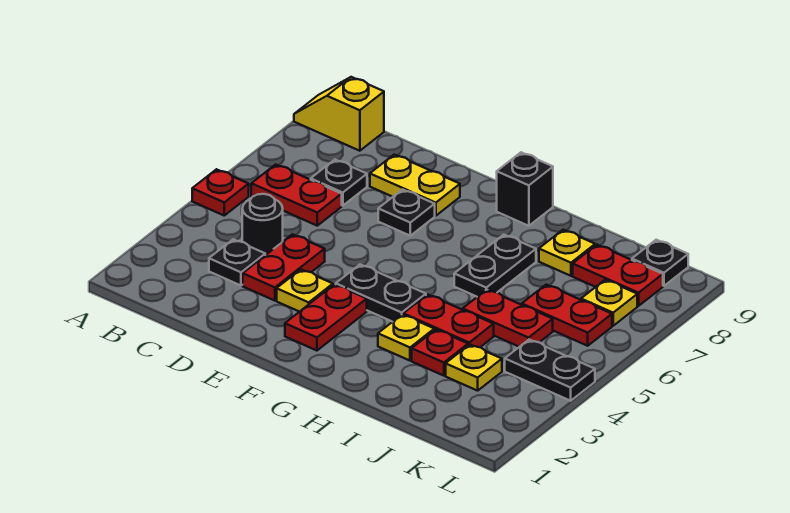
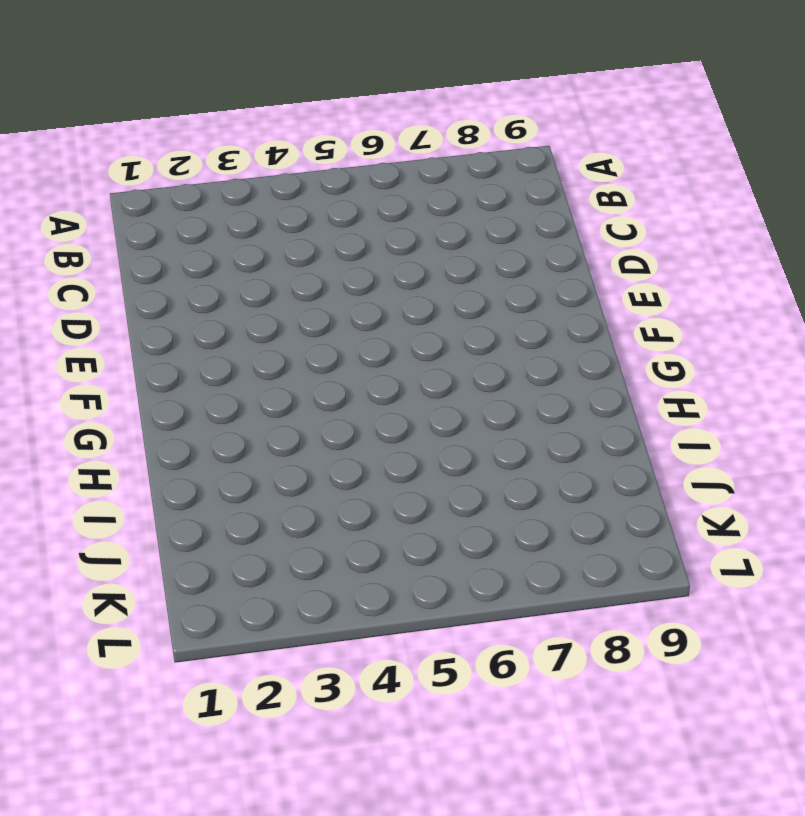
none -> red plate A5 level 1
none -> yellow slope A9:B9 level 1 top B
none -> red plate B6:C6 level 1

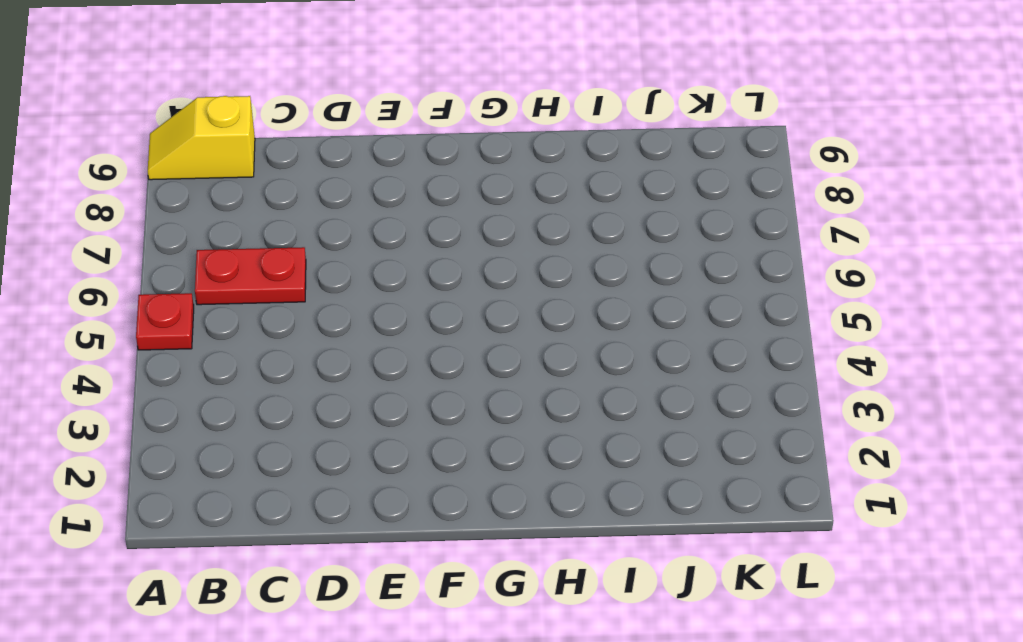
none -> black plate C3 level 1
none -> black round brick C4 level 1
none -> black plate C7 level 1

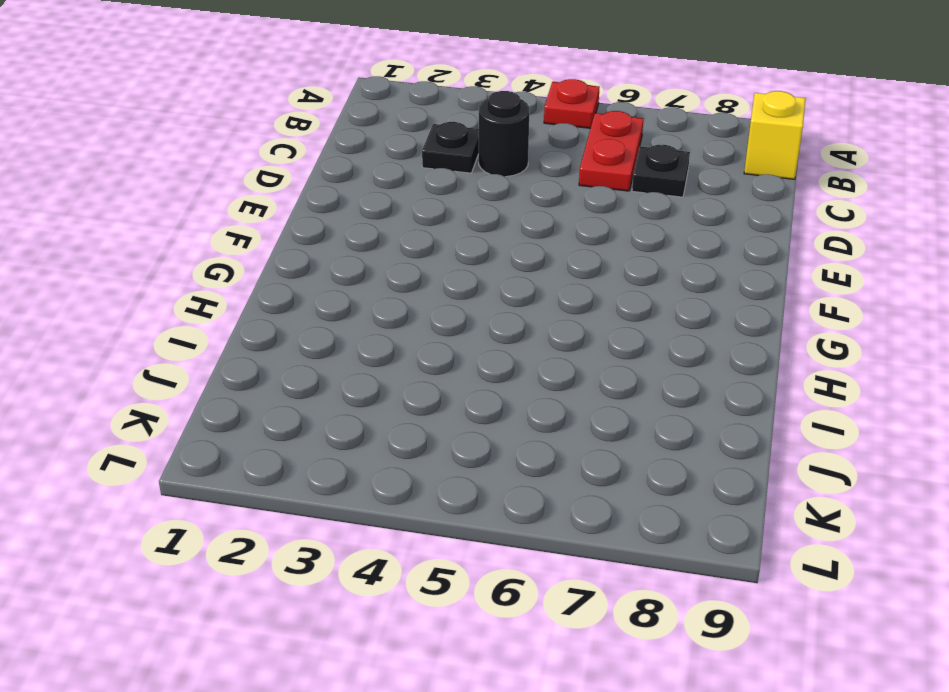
none -> red plate D3:D4 level 1
none -> yellow plate D8:E8 level 1
none -> yellow plate E3 level 1

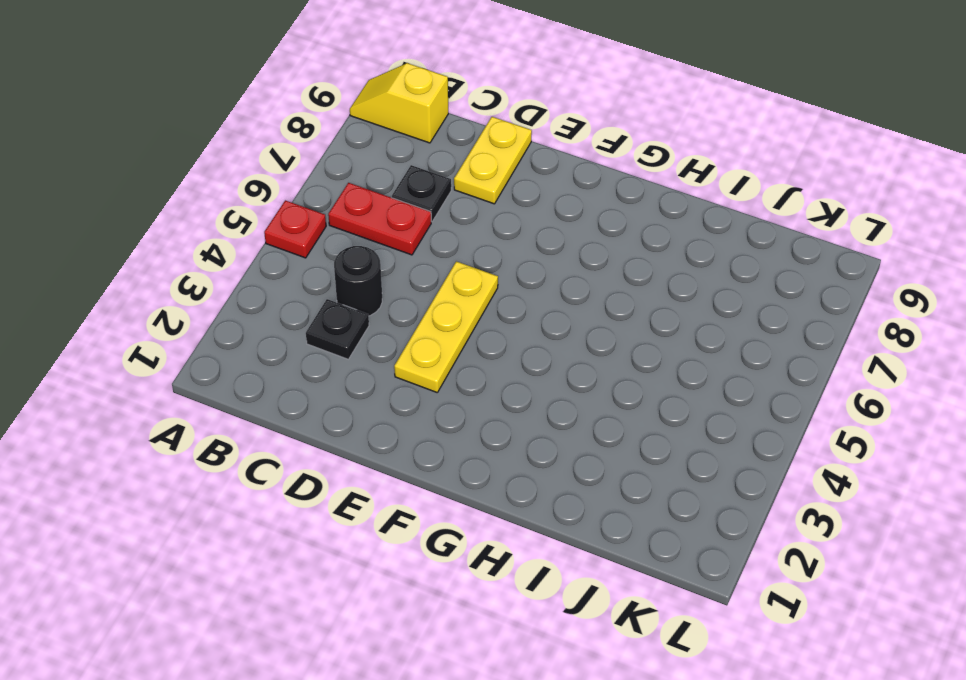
yellow plate D8:D9 level 1 -> yellow plate D8:E8 level 1
yellow plate E3:E5 level 1 -> yellow plate E3 level 1
none -> red plate D3:D4 level 1
none -> black plate E7 level 1
none -> red plate F2:F3 level 1

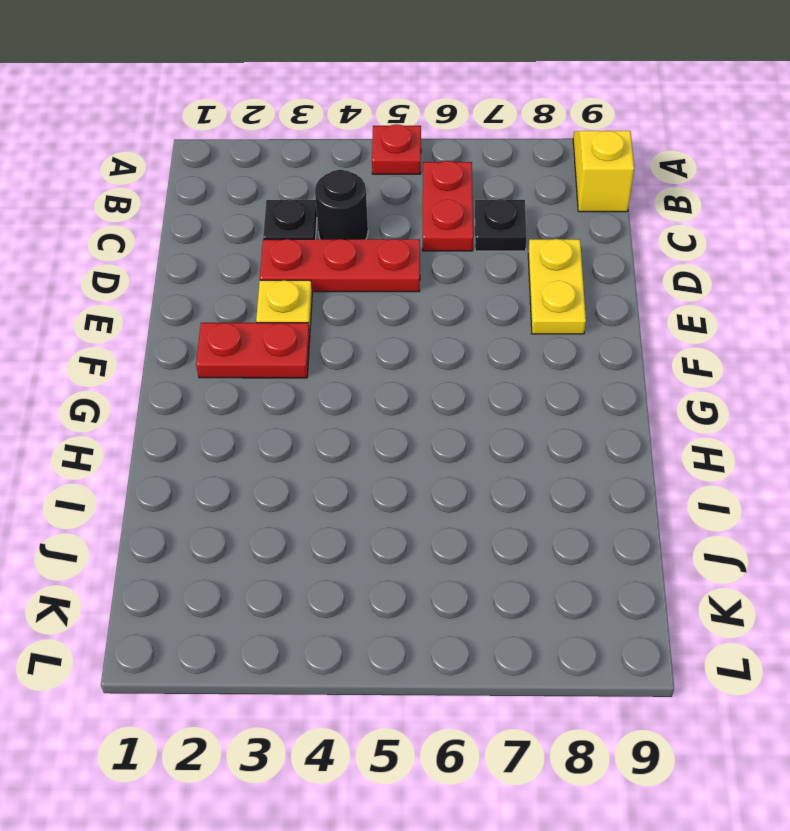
red plate D3:D5 level 1 -> red plate D3:D4 level 1
none -> black plate E7 level 1
none -> black plate F4:G4 level 1
none -> black brick G9 level 1

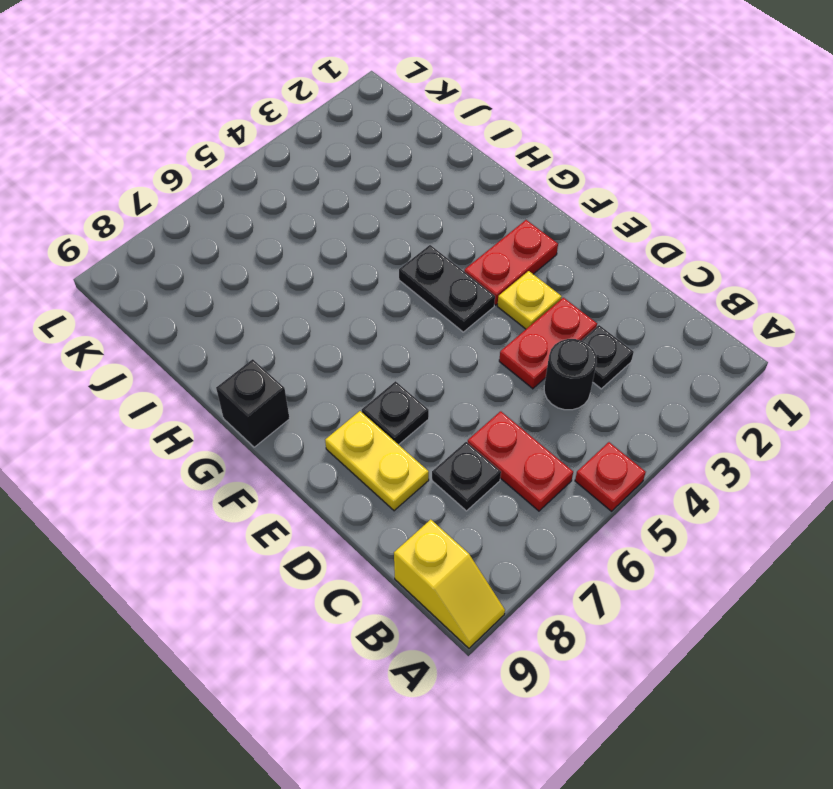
none -> yellow plate H3 level 1
none -> red plate H4:I4 level 1
none -> black plate H6:H7 level 1

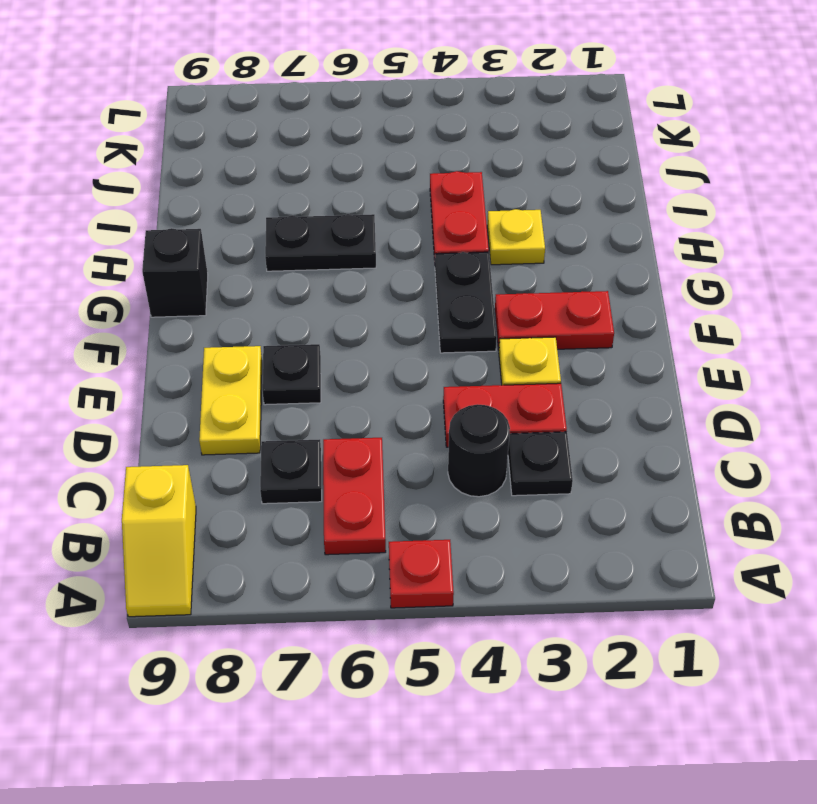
none -> red plate I3 level 1
none -> red plate I5:J5 level 1
none -> yellow plate I8 level 1

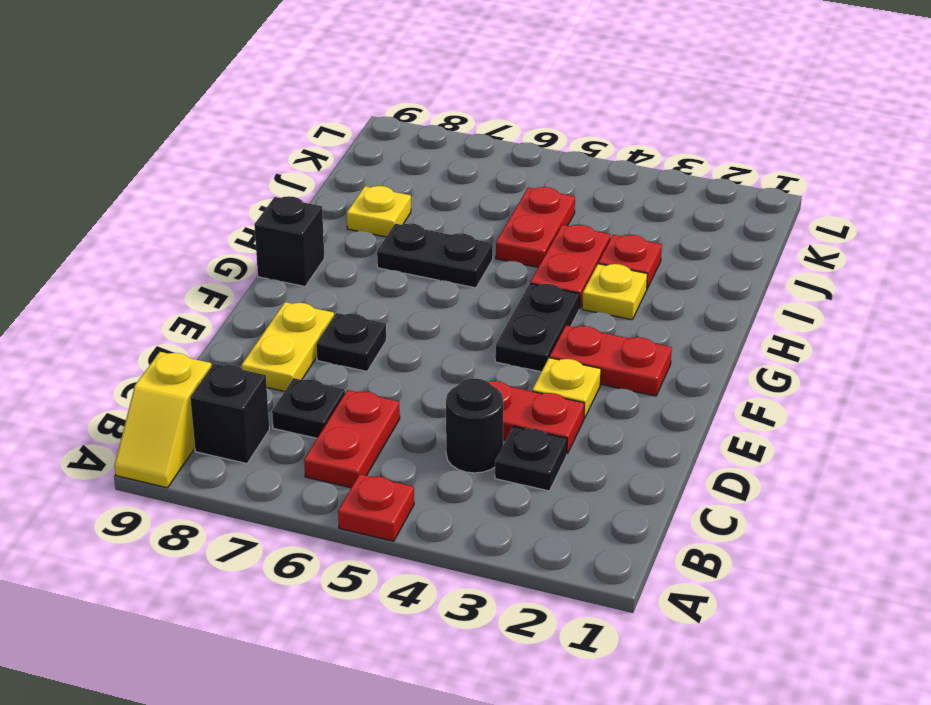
black brick B8 level 1 -> none
none -> yellow plate J3 level 1
none -> red plate J6:K6 level 1
none -> red plate J8:K8 level 1

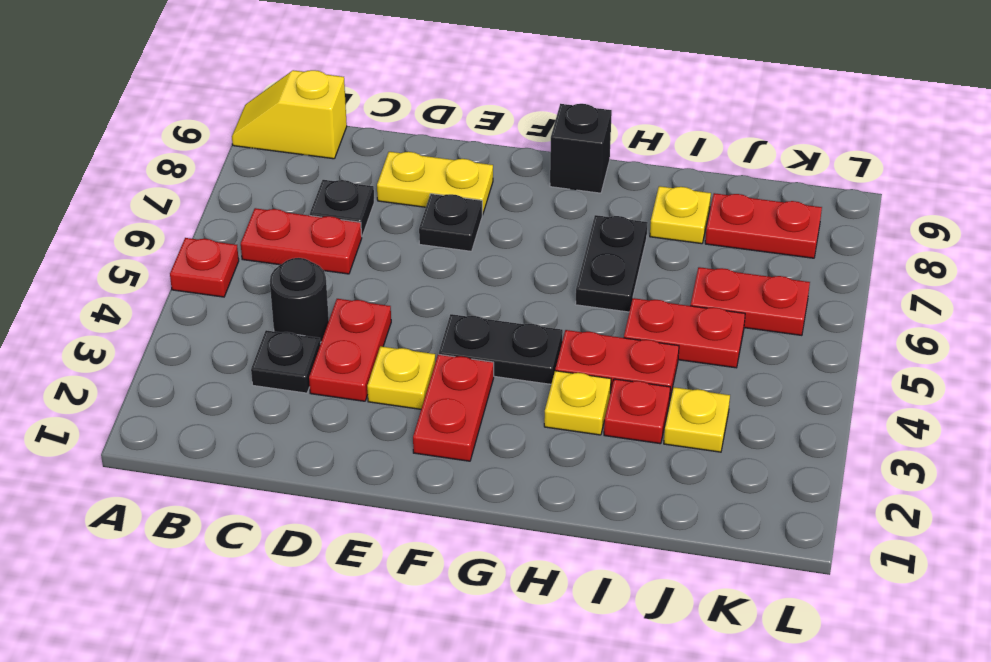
none -> black plate K4:L4 level 1
none -> yellow plate K7 level 1
none -> black plate K9 level 1

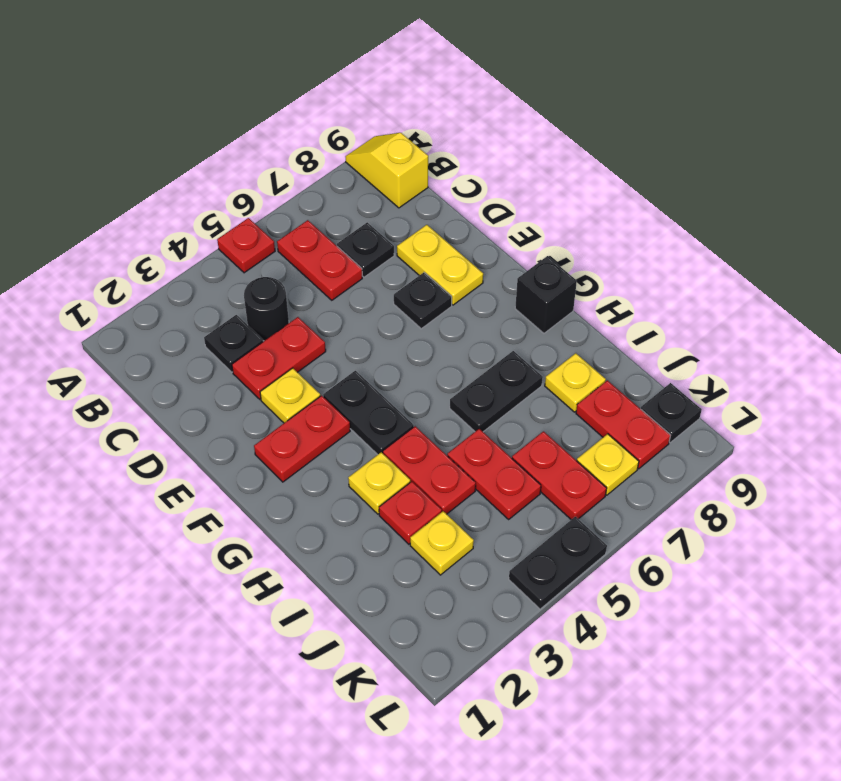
black plate L4:L5 level 1 -> black plate K4:L4 level 1

